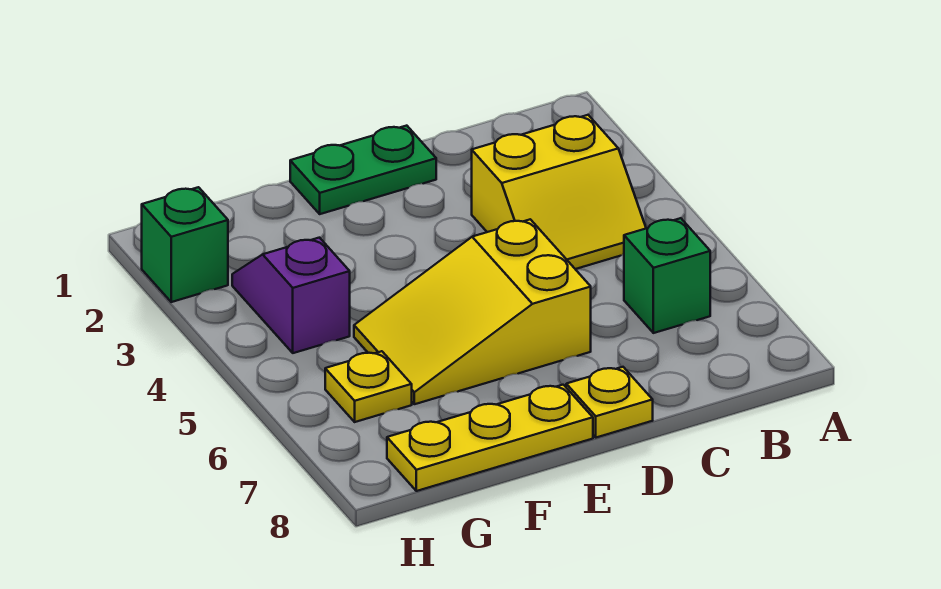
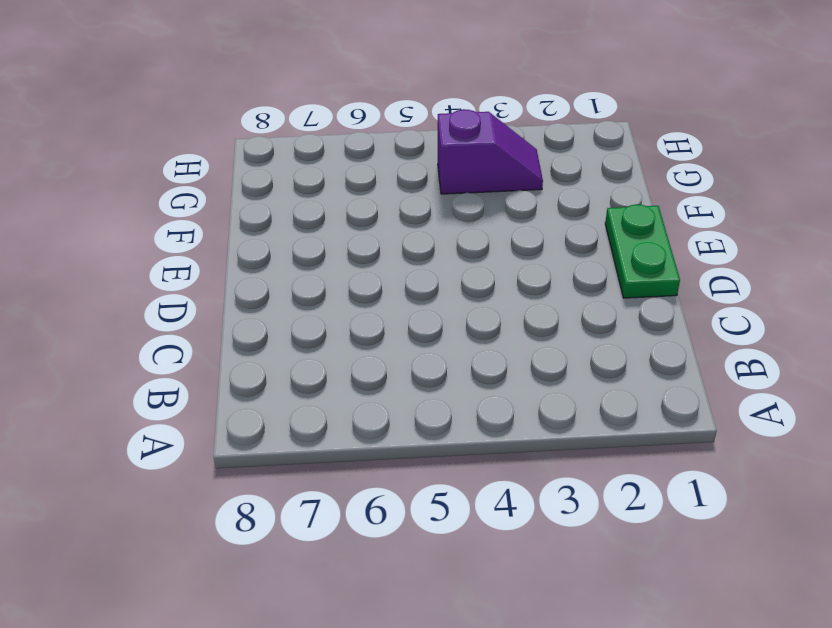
none -> yellow slope B3:C4 level 1 top 3
none -> green brick B6 level 1

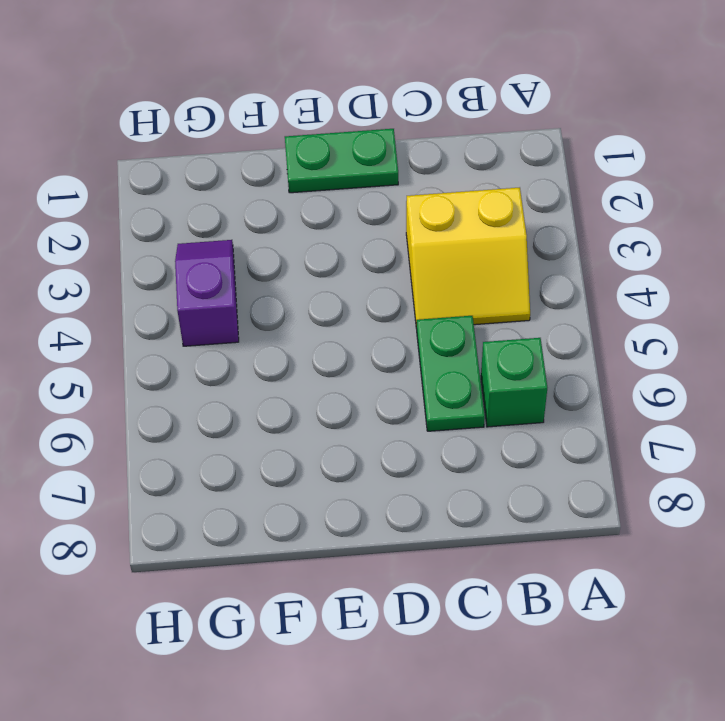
green plate C5:C6 level 1 -> none
none -> yellow slope D5:F6 level 1 top D
none -> yellow plate D8 level 1

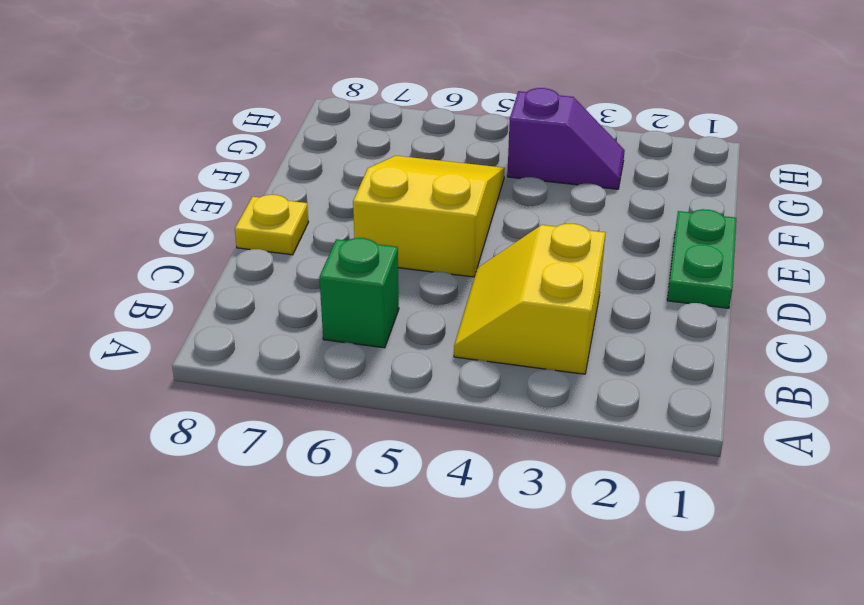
none -> yellow plate E8:G8 level 1
none -> yellow plate G6 level 1

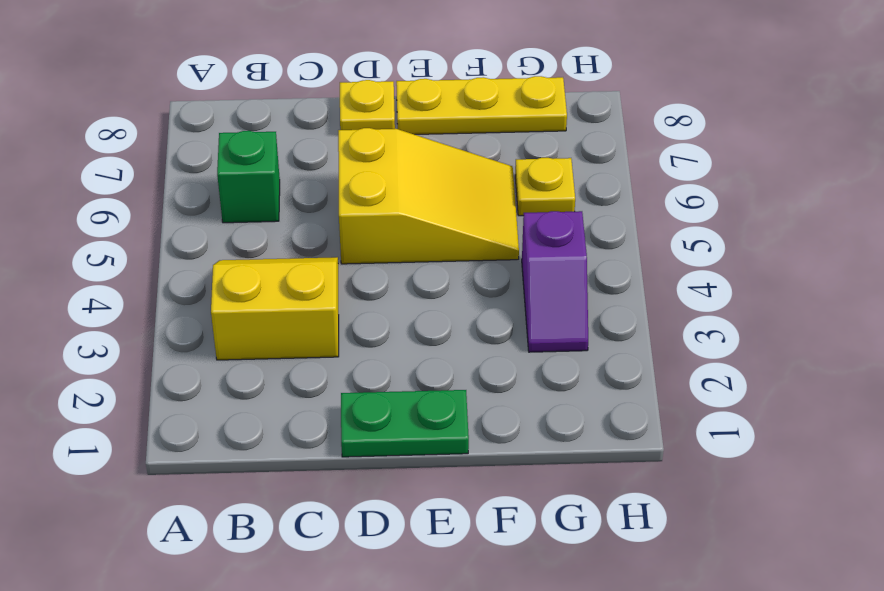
none -> green brick H2 level 1

